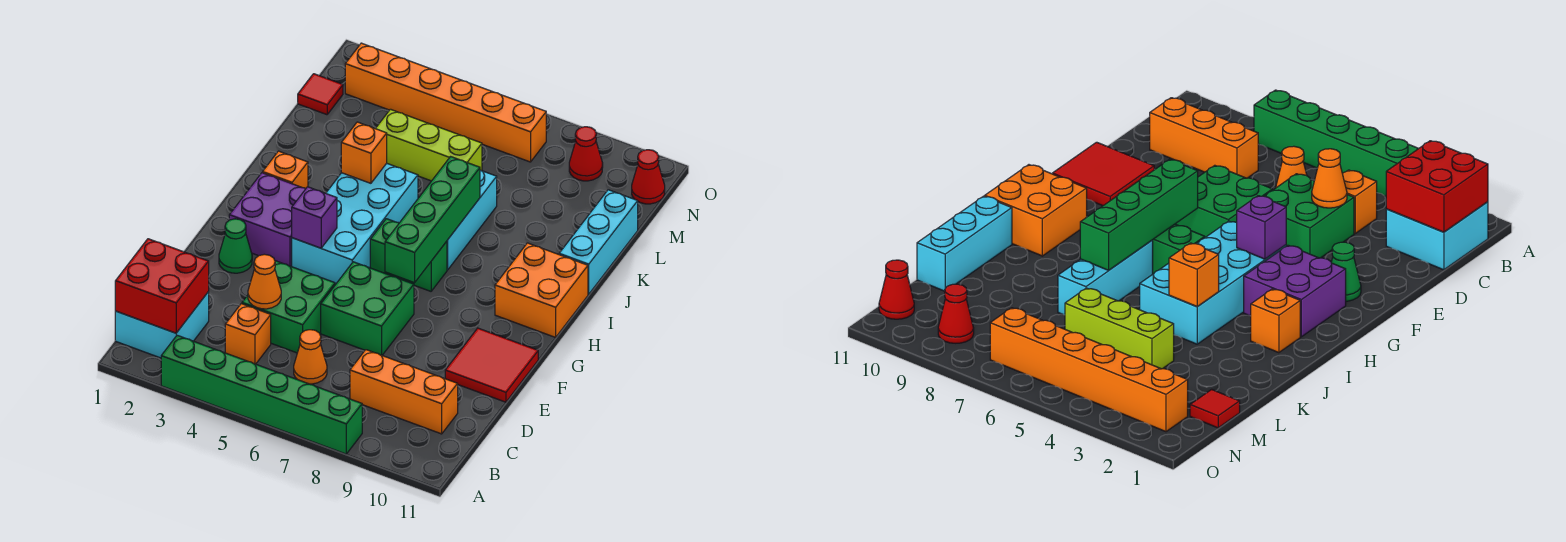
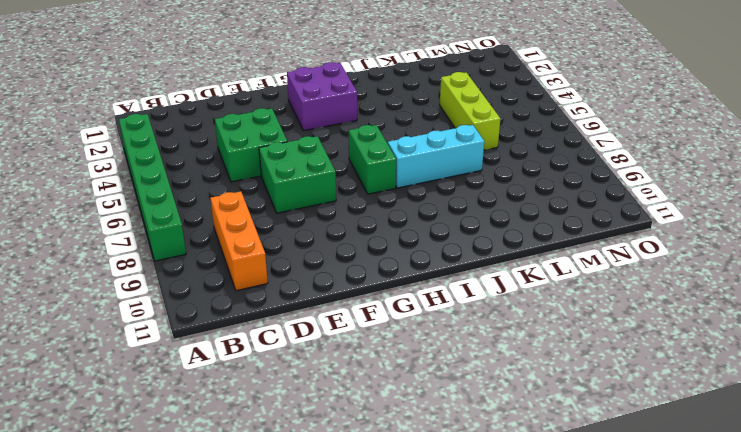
none -> cyan brick B1:C2 level 1
none -> orange brick C4 level 1
none -> orange cone C6 level 1

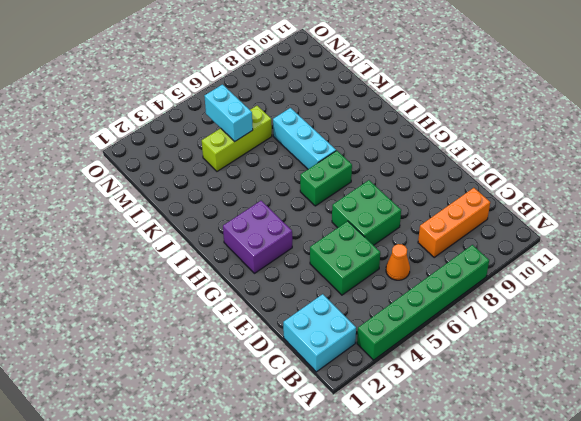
cyan brick L5:M5 level 2 -> none
none -> orange brick C4 level 1
none -> red tile E10:F11 level 1
none -> green cone F2 level 1

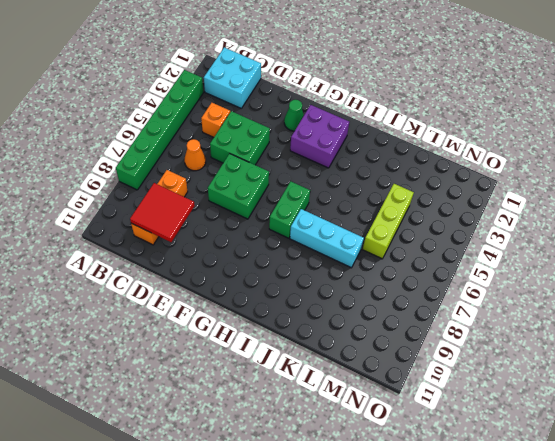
red tile C9:D10 level 2 -> red tile E10:F11 level 1
none -> cyan brick G4:J5 level 1
none -> orange brick H10:I11 level 1
none -> orange brick I2 level 1

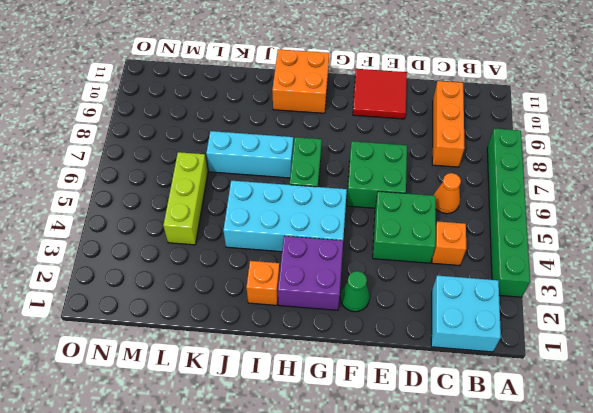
none -> cyan brick J11:L11 level 1
none -> red tile M1 level 1
none -> orange brick N2:N7 level 1

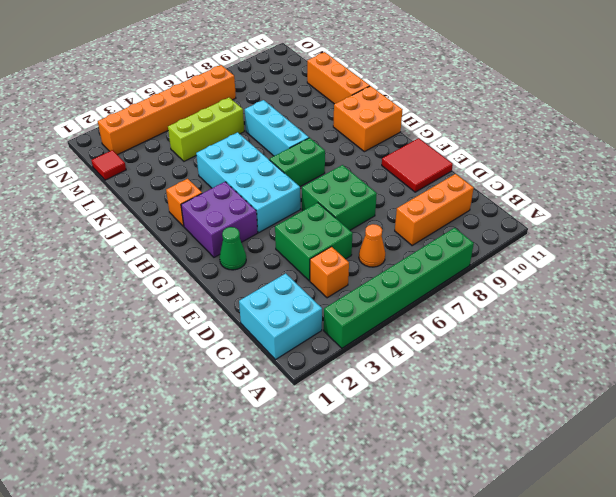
orange brick J11:L11 level 1 -> cyan brick J11:L11 level 1
none -> red cone N9 level 1
none -> red cone N11 level 1
none -> red brick B1:C2 level 2

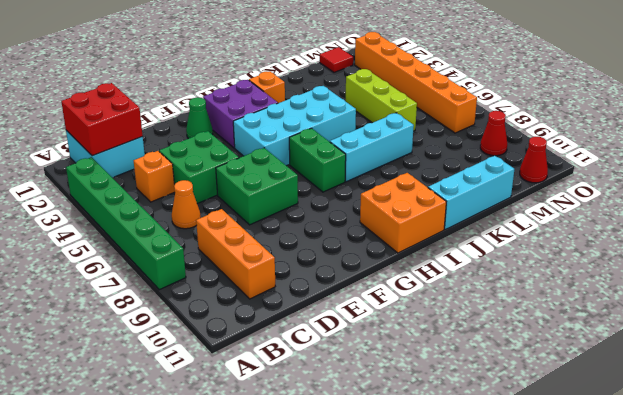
none -> red tile E10:F11 level 1
none -> orange cone D4 level 2
none -> purple brick G4 level 2

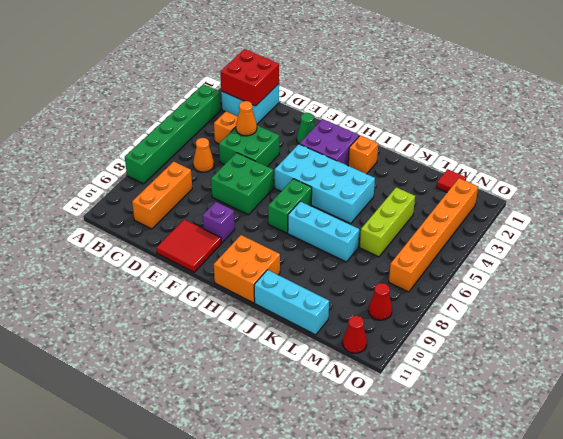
purple brick F9 level 1 -> purple brick G4 level 2
none -> green brick G7:J7 level 2
none -> orange brick J4 level 2

